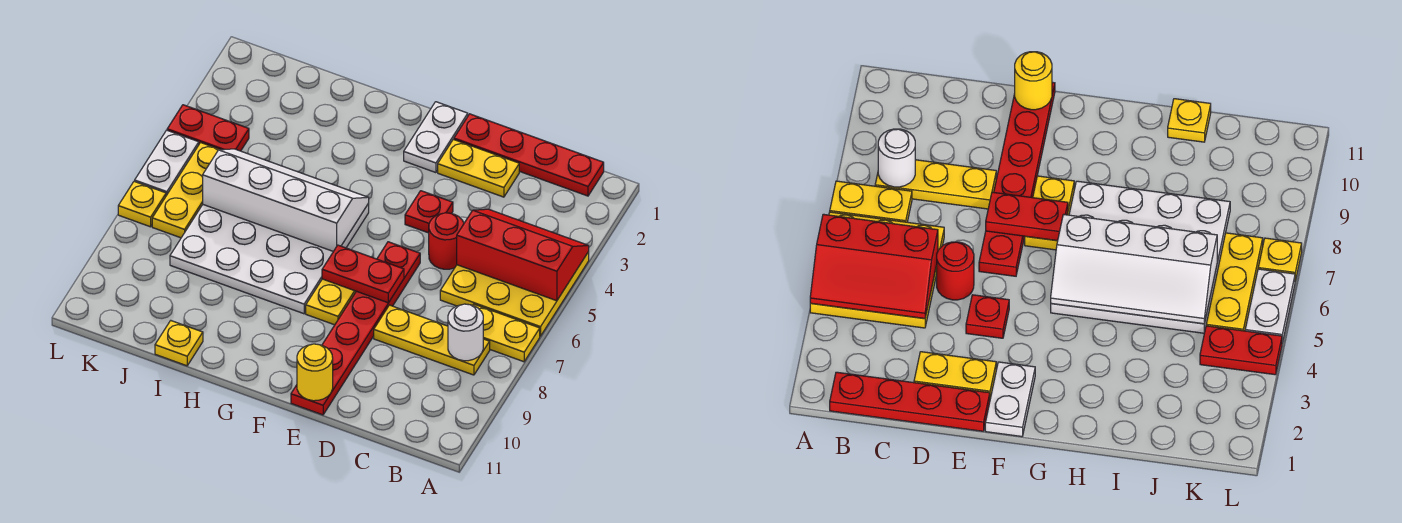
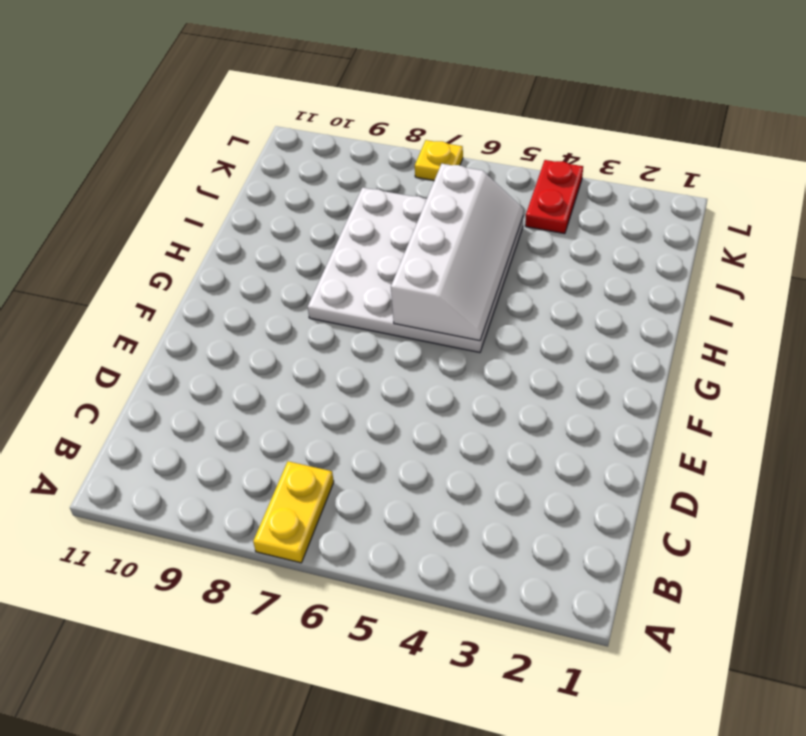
none -> yellow plate A4:C6 level 1
none -> red plate B1:E1 level 1
none -> yellow plate B8:D8 level 1

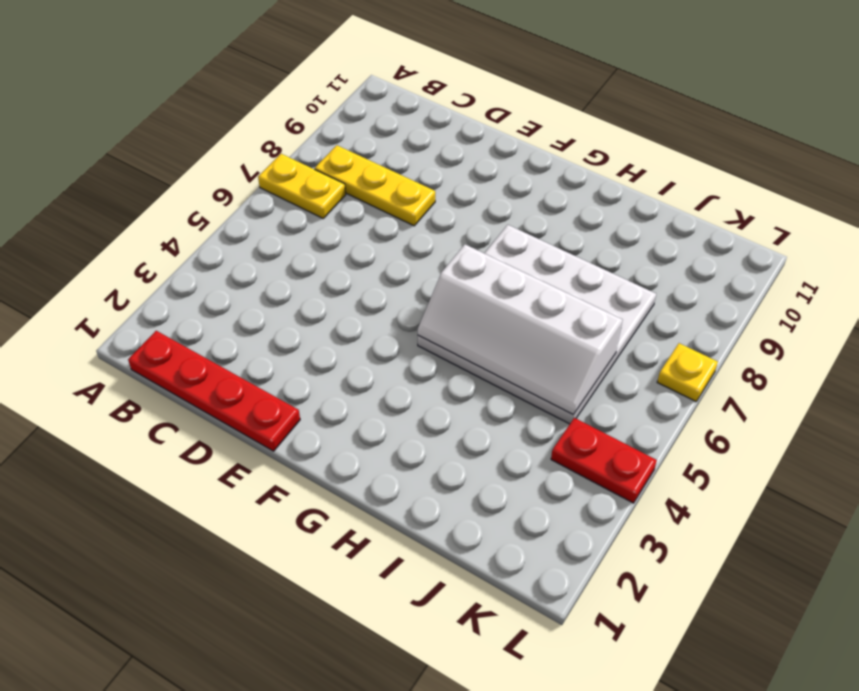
none -> yellow plate A4:C6 level 1
none -> yellow plate D2:E2 level 1
none -> red round brick D5 level 1

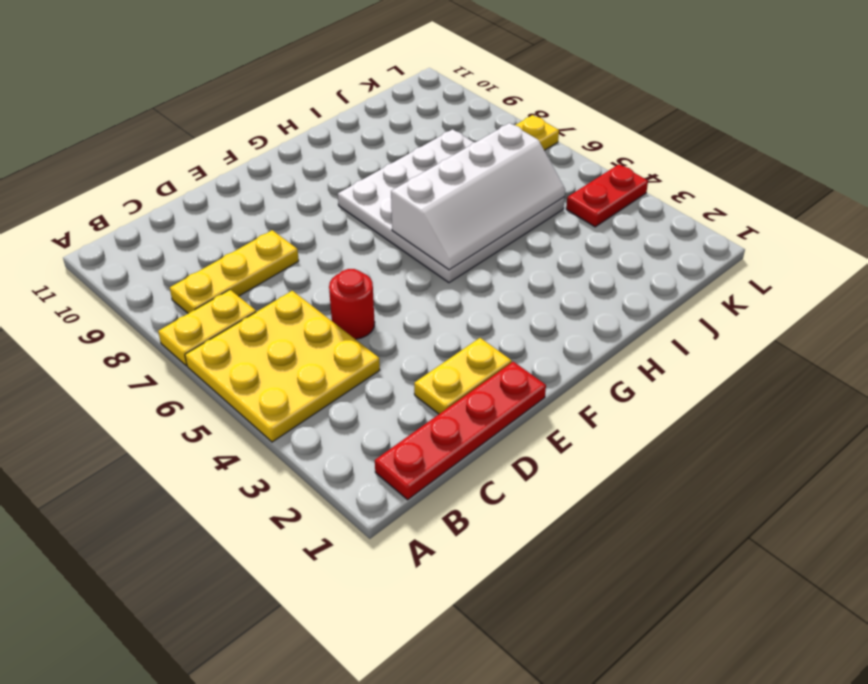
none -> red plate E4 level 1
none -> red plate E6:E11 level 1
none -> white plate F1:F2 level 1

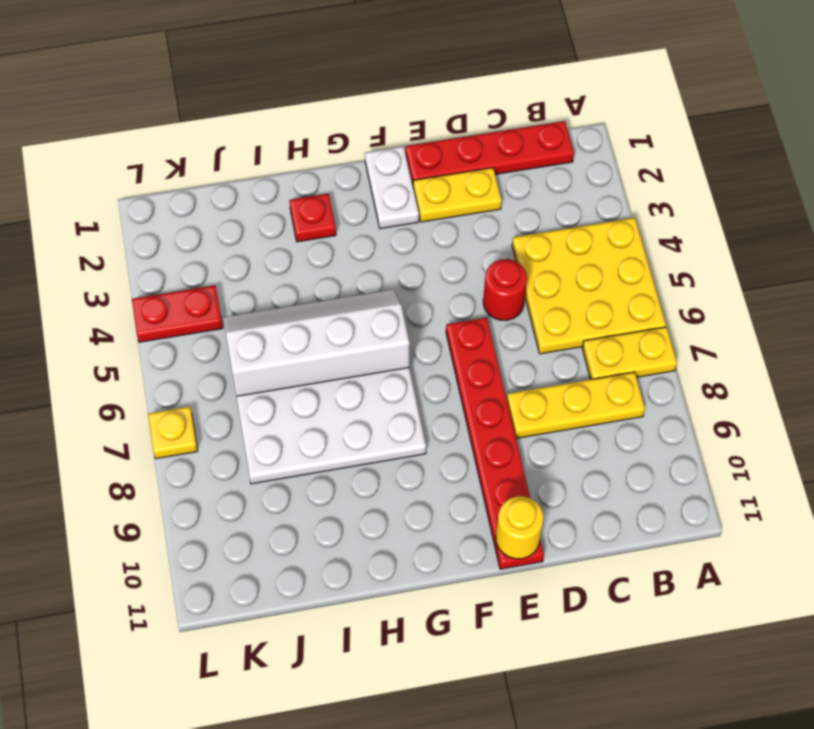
red plate H2 level 1 -> red plate E4 level 1
none -> yellow plate F7:F8 level 1
none -> yellow plate I11 level 1
none -> yellow plate K5:K7 level 1

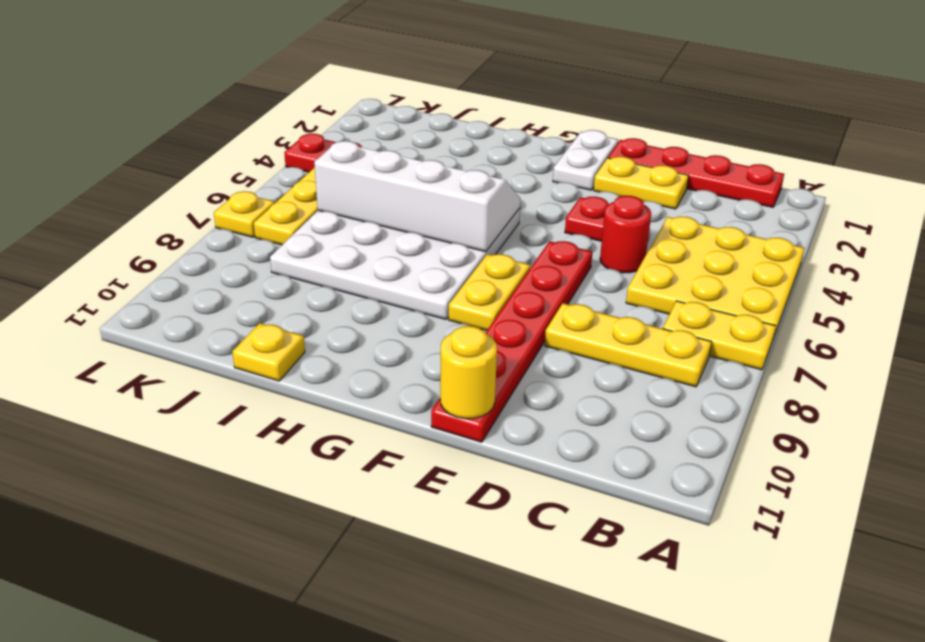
none -> white plate L5:L6 level 1
none -> red slope A4:C5 level 2 top 5
none -> white round brick B8 level 2

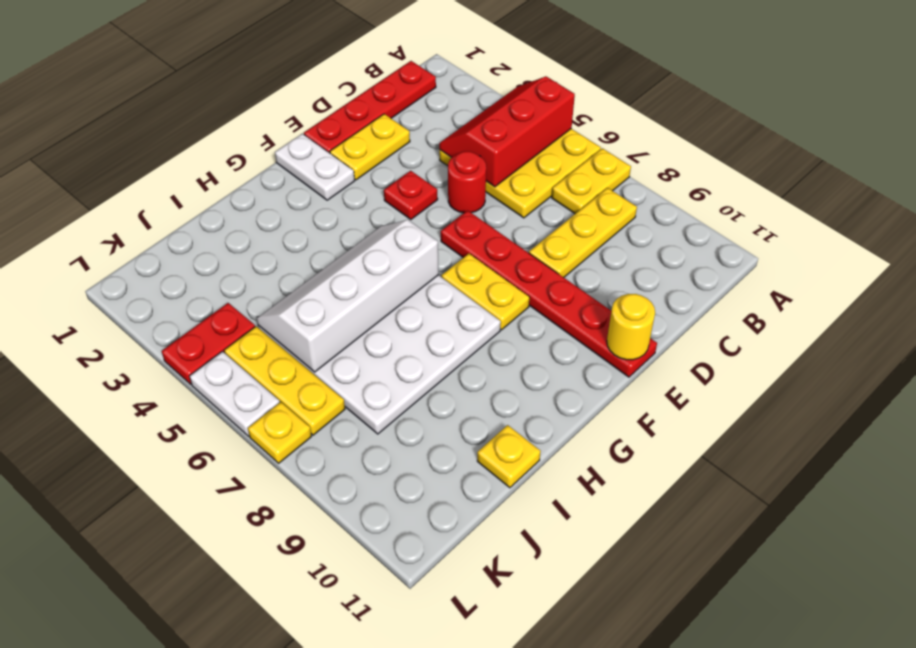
none -> white round brick B8 level 2
none -> red plate E7:F7 level 2

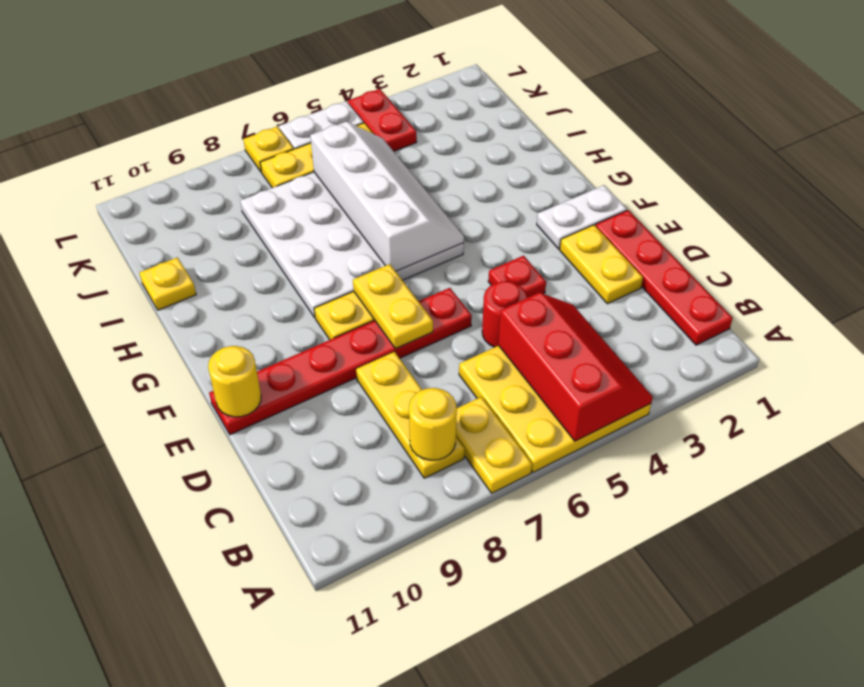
yellow round brick B8 level 2 -> white round brick B8 level 2
yellow plate E7:F7 level 2 -> red plate E7:F7 level 2

